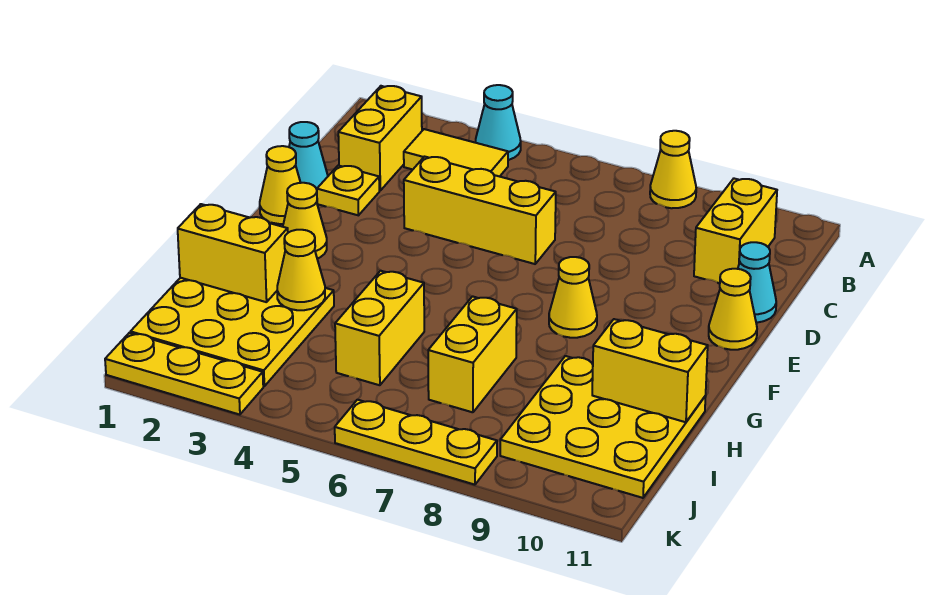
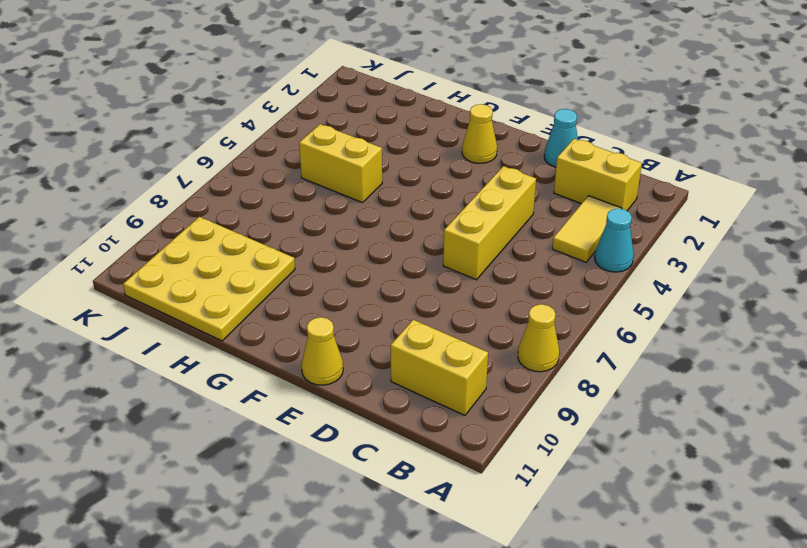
none -> yellow plate D2 level 1
none -> cyan cone D11 level 1
none -> yellow cone E1 level 1

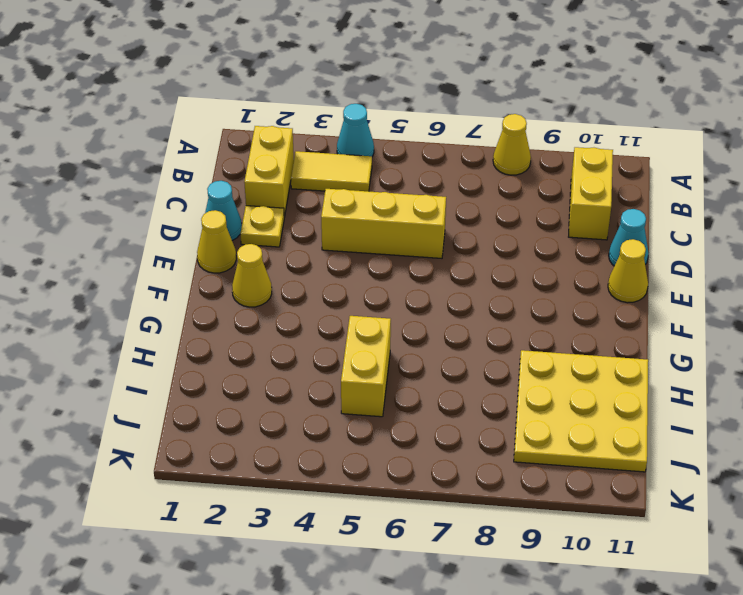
none -> yellow cone F8 level 1
none -> yellow plate H1:J3 level 1
none -> yellow brick H7:I7 level 1

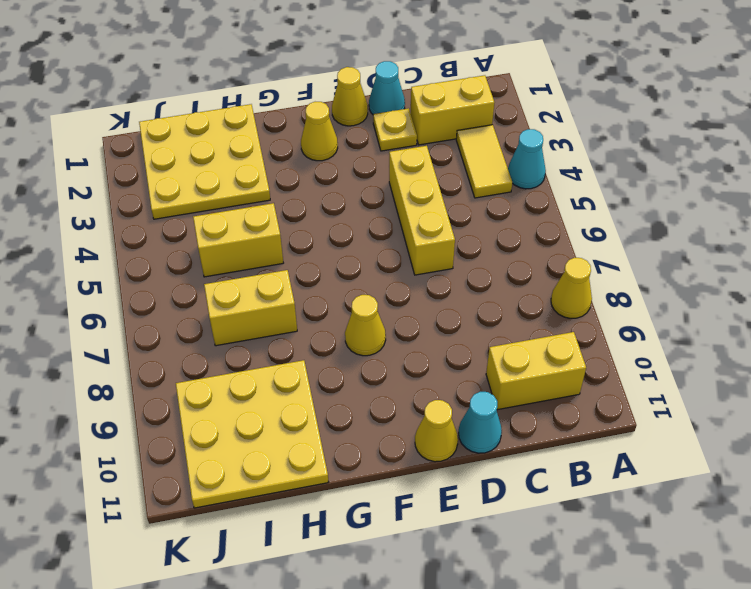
none -> yellow plate K1:K3 level 1
none -> yellow plate K6:K8 level 1
none -> yellow brick H1:H2 level 2

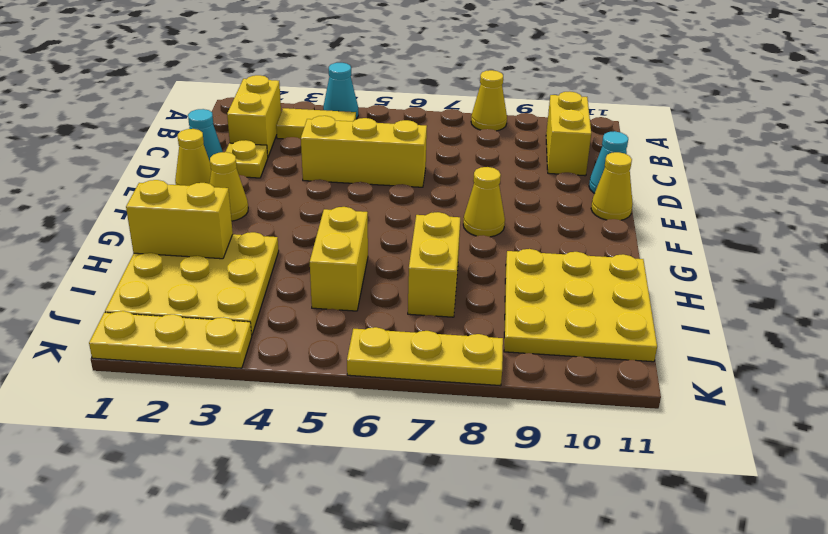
none -> yellow cone H3 level 2
none -> yellow brick H10:H11 level 2

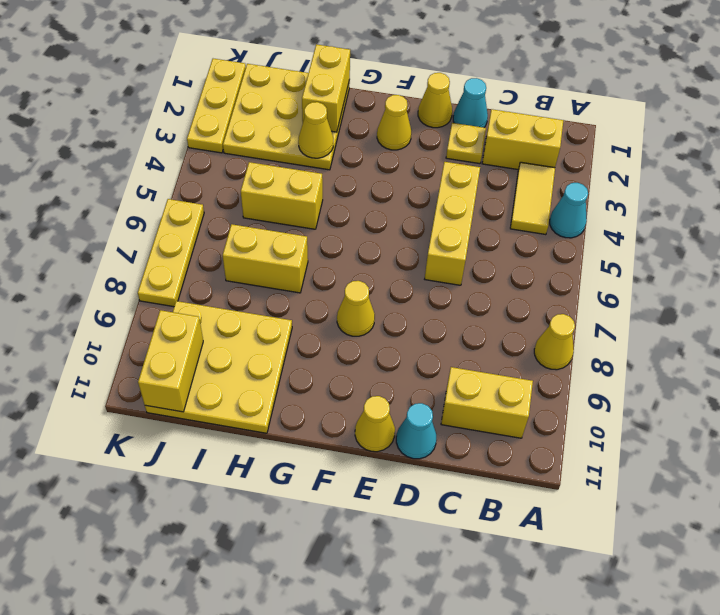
yellow brick J10:J11 level 2 -> yellow brick H10:H11 level 2

